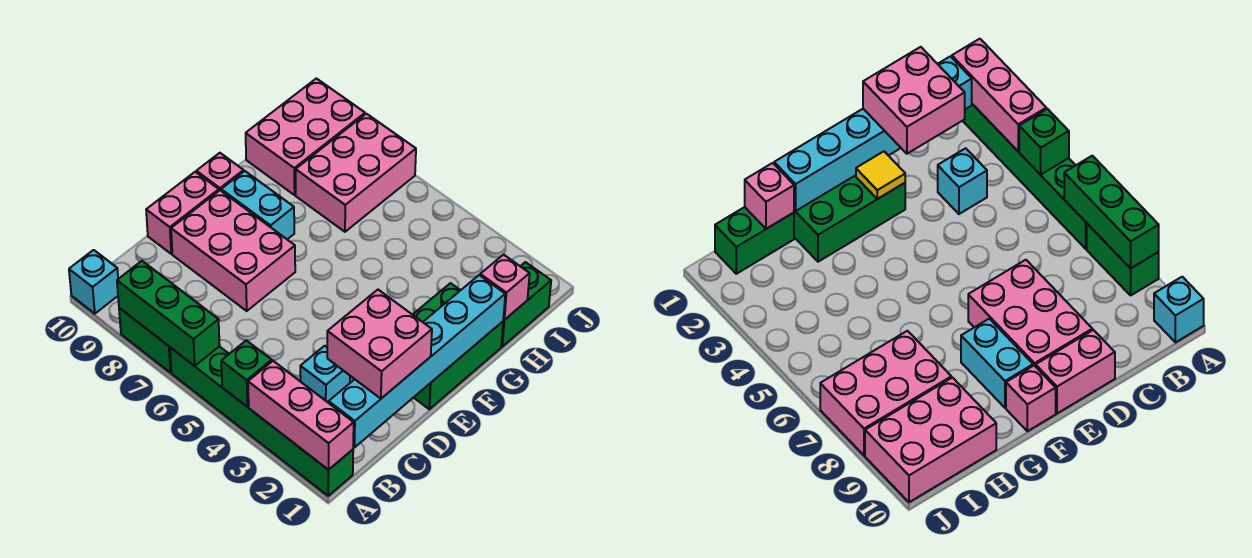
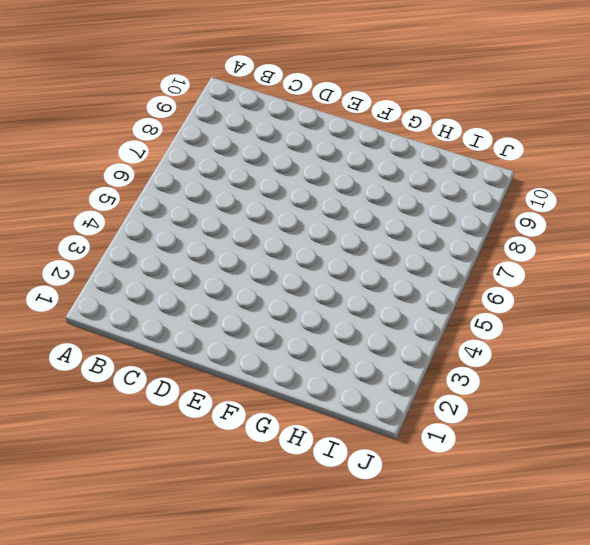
none -> green brick A1:A6 level 1
none -> green brick A7:A8 level 1
none -> cyan brick A10 level 1

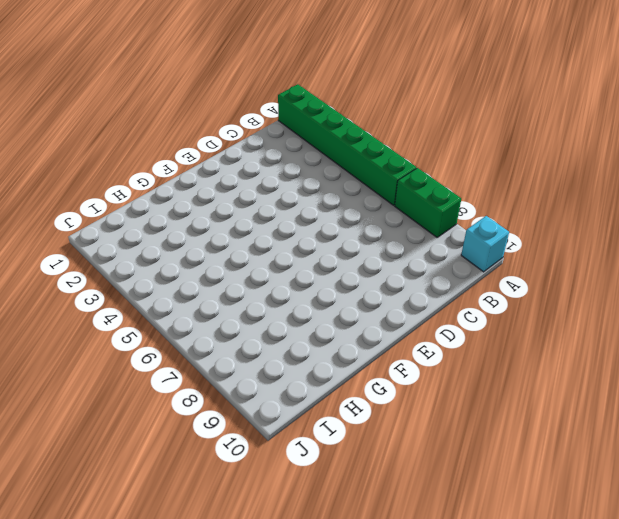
none -> cyan brick C3 level 1
none -> pink brick D7:E9 level 1
none -> pink brick D10:E10 level 1

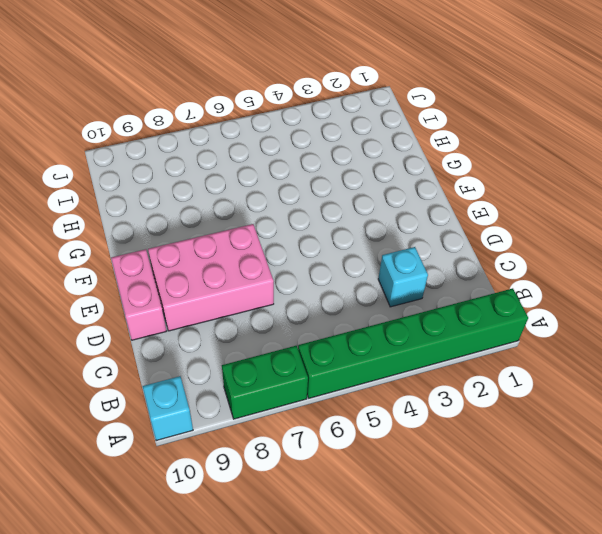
none -> green brick E1:G2 level 1
none -> cyan brick F8:F9 level 1
none -> pink brick F10 level 1

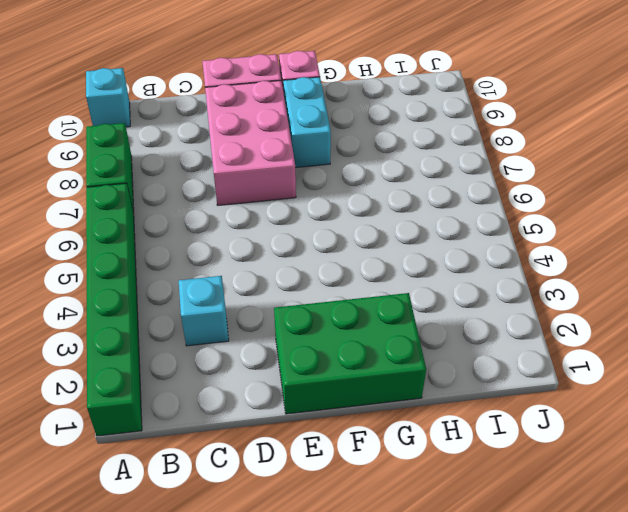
none -> green brick H1:I1 level 1
none -> pink brick H7:J8 level 1
none -> pink brick H9:J10 level 1

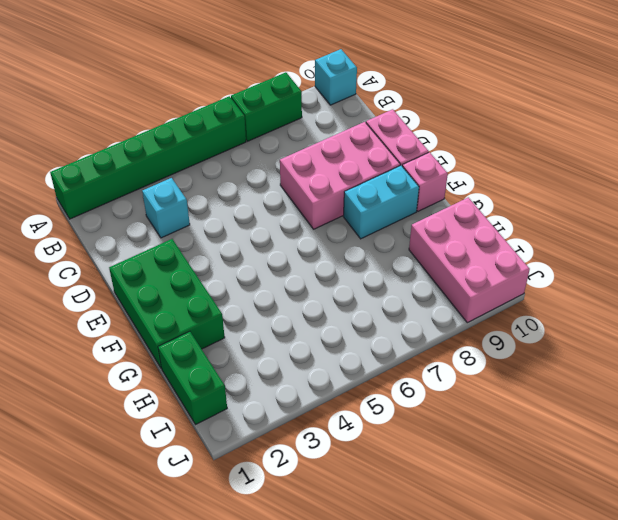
none -> pink brick H7:J8 level 1
none -> pink brick A1:A3 level 2
none -> green brick A4 level 2

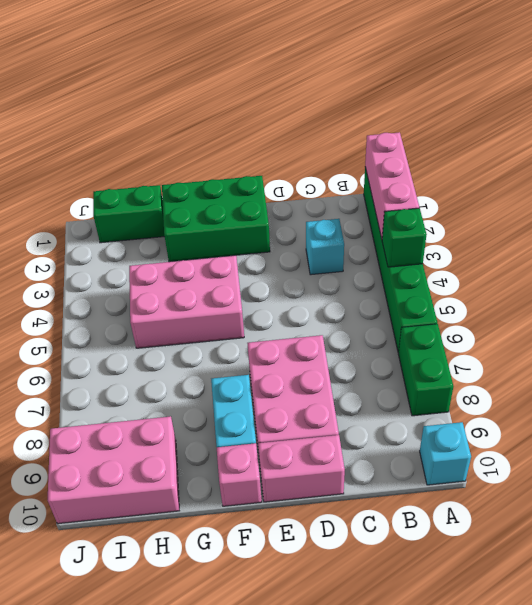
pink brick F4:H5 level 1 -> pink brick H7:J8 level 1
none -> green brick A6:A8 level 2
none -> cyan brick B1:G1 level 2
none -> yellow tile E2 level 2

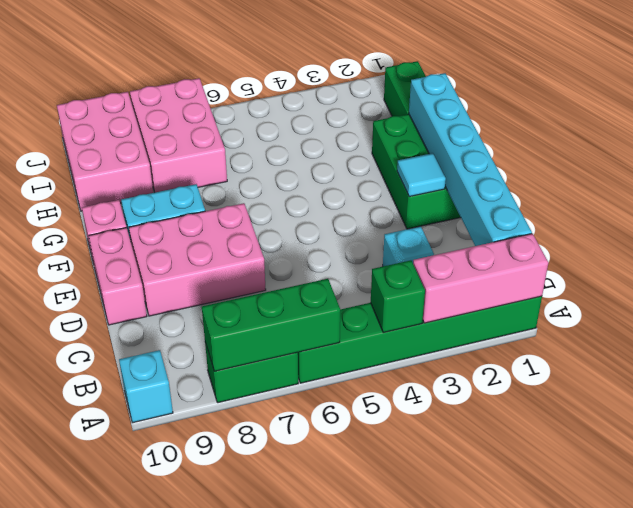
cyan tile E2 level 2 -> yellow tile E2 level 2
none -> pink brick H1 level 2
none -> pink brick C1:D2 level 3

